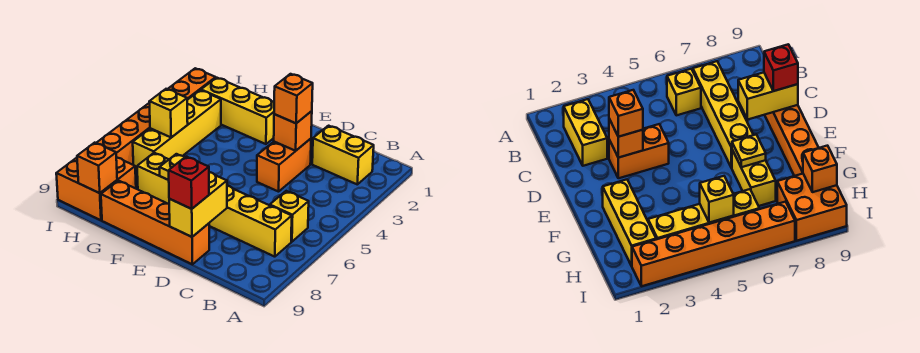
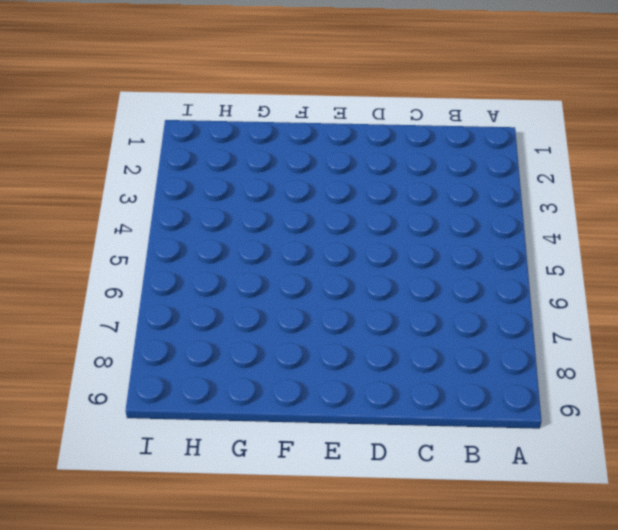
none -> yellow brick B2:C2 level 1
none -> yellow brick B6 level 1
none -> yellow brick B7:E7 level 1

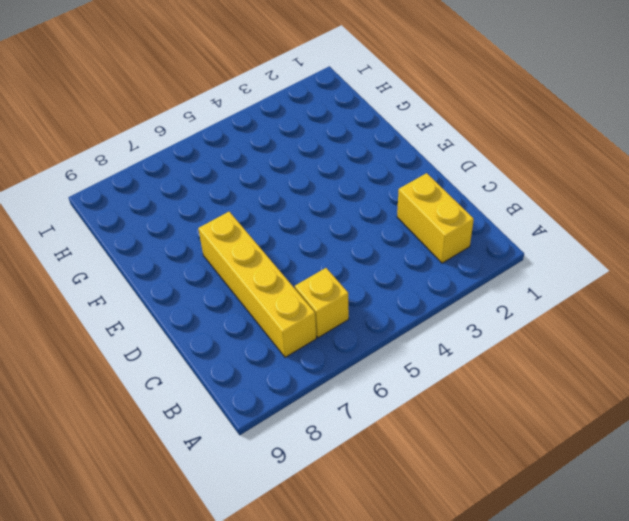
none -> orange brick D3:D4 level 1
none -> orange brick D9:G9 level 1
none -> yellow brick F2:H2 level 1

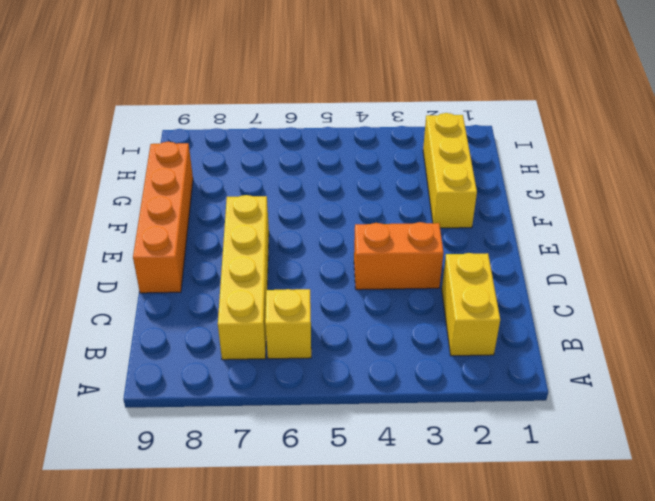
none -> yellow brick F7:G7 level 1
none -> yellow brick H3:H6 level 1
none -> orange brick H8:I9 level 1

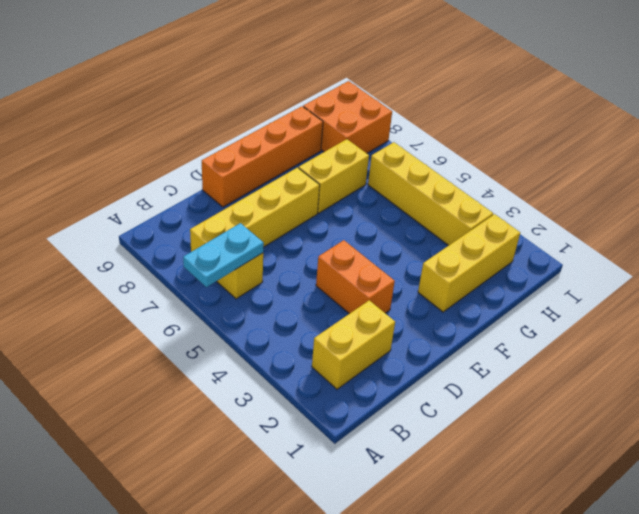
cyan plate A6:B6 level 2 -> none
none -> orange brick I2:I7 level 1
none -> orange brick D3 level 2
none -> yellow brick D8:D9 level 2

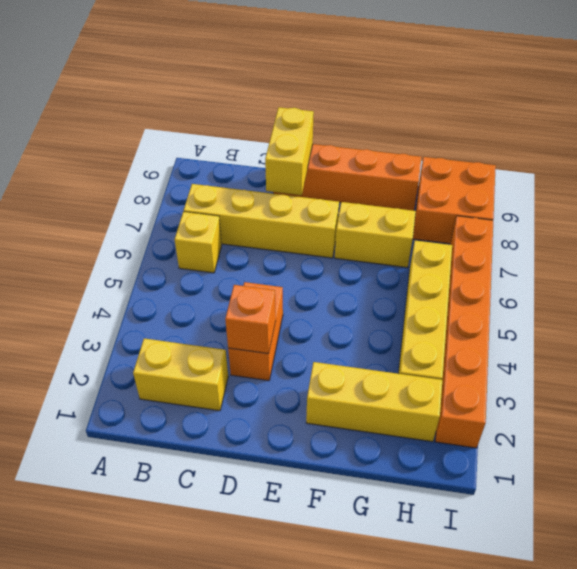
none -> yellow plate F7 level 2
none -> yellow brick H5 level 2
none -> orange brick H9 level 2

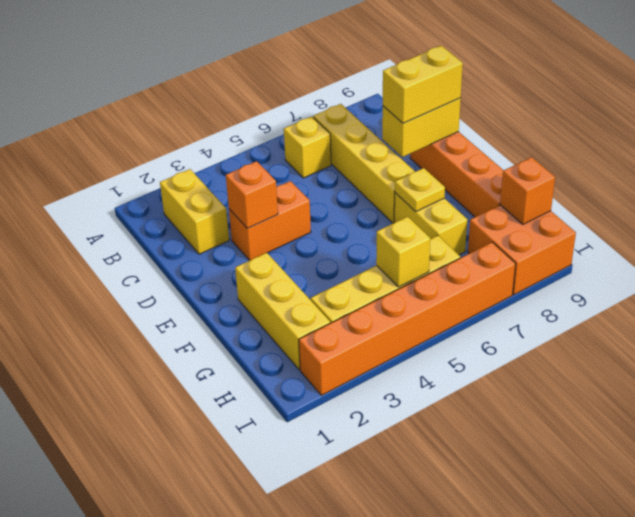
yellow brick D8:D9 level 3 -> red brick D9 level 3
none -> orange brick D3 level 3

